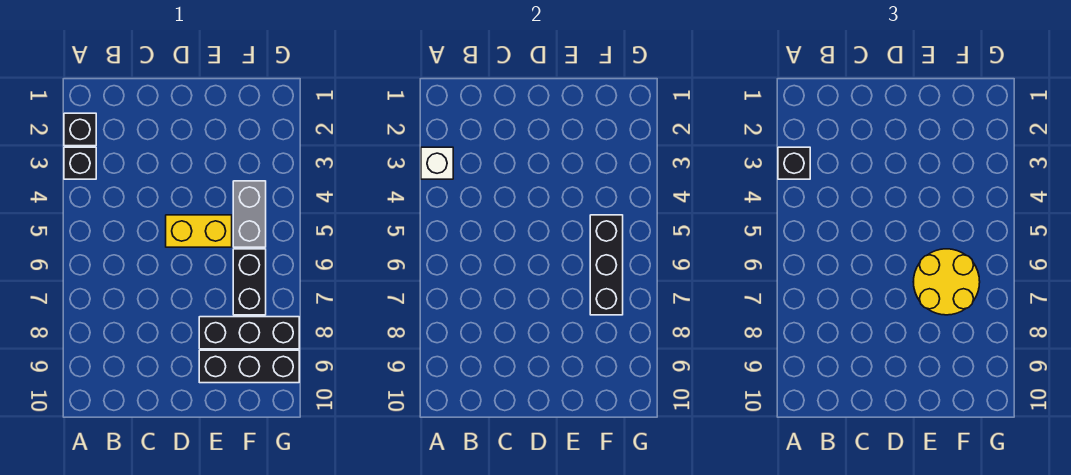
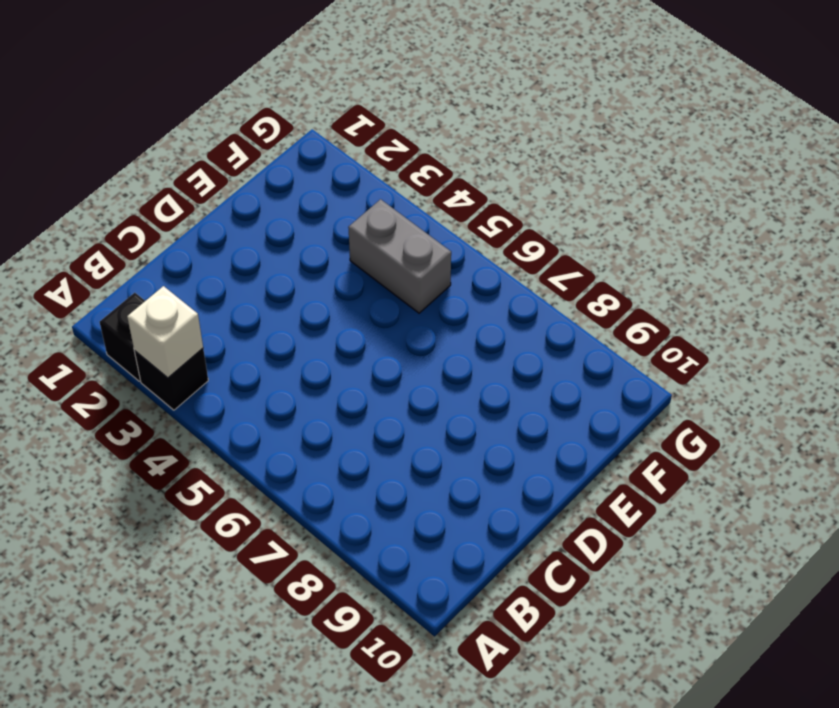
none -> yellow brick D5:E5 level 1
none -> black brick E8:G8 level 1

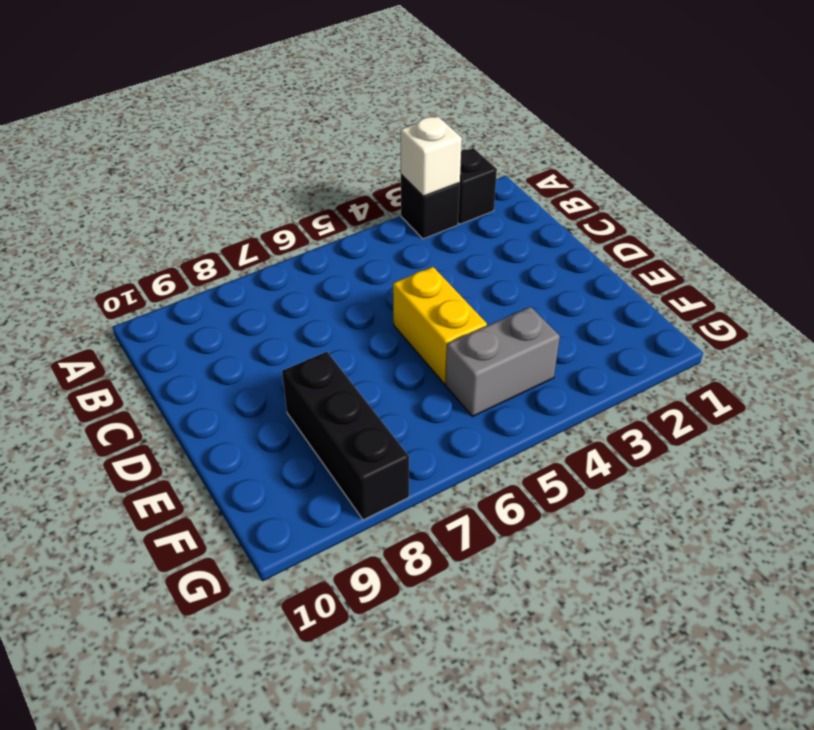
none -> black brick E9:G9 level 1
none -> black brick F6:F7 level 1

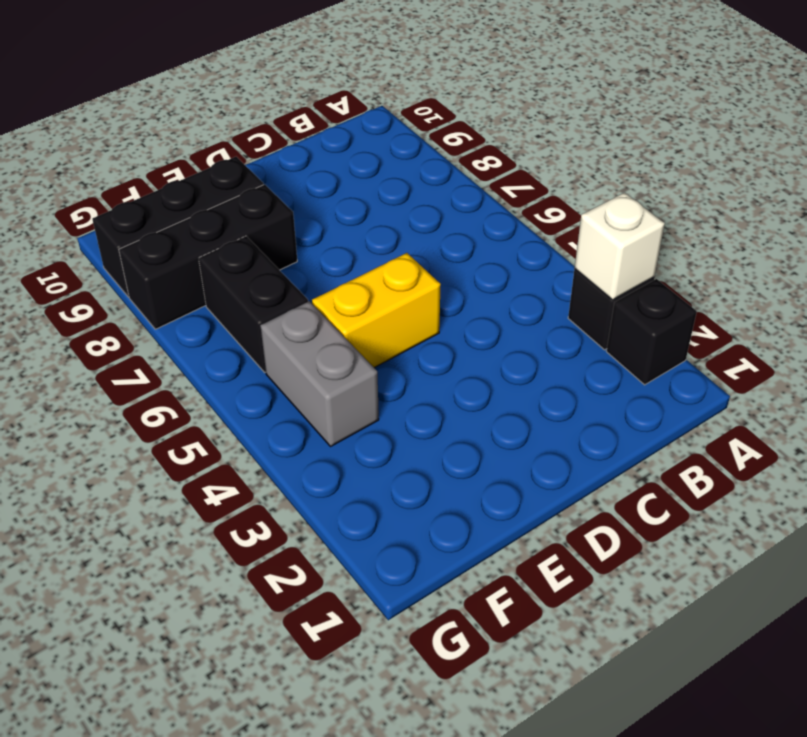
none -> black brick F5:F7 level 2
none -> black brick A3 level 3

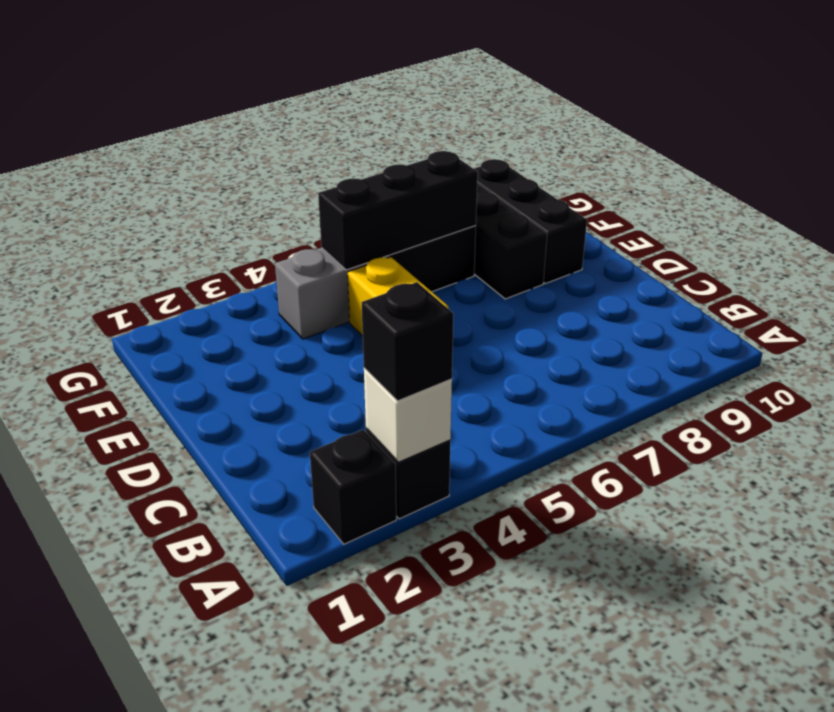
none -> yellow round brick E6:F7 level 3

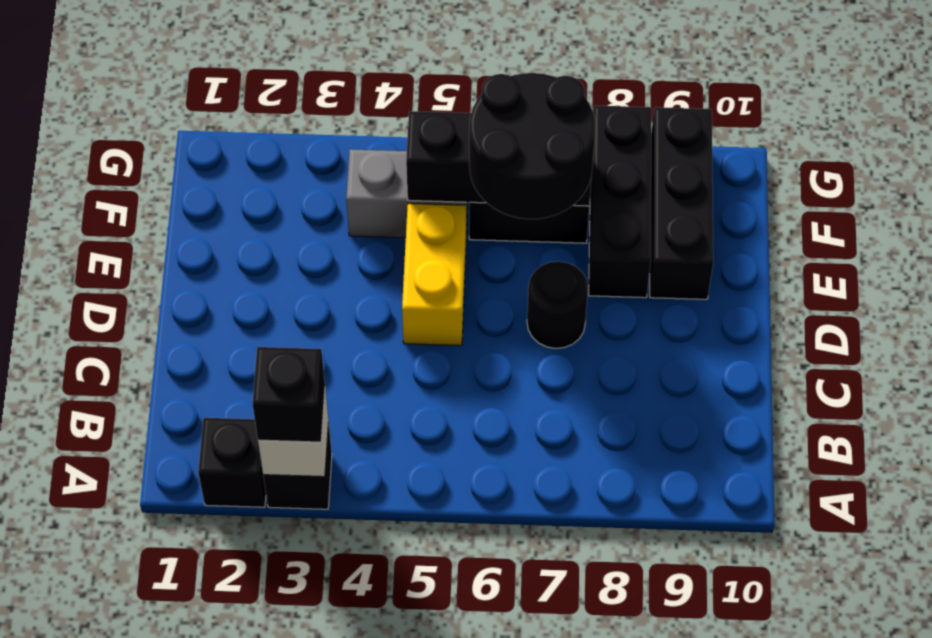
black round brick D7 level 1 -> none
black round brick E6:F7 level 3 -> yellow round brick E6:F7 level 3

